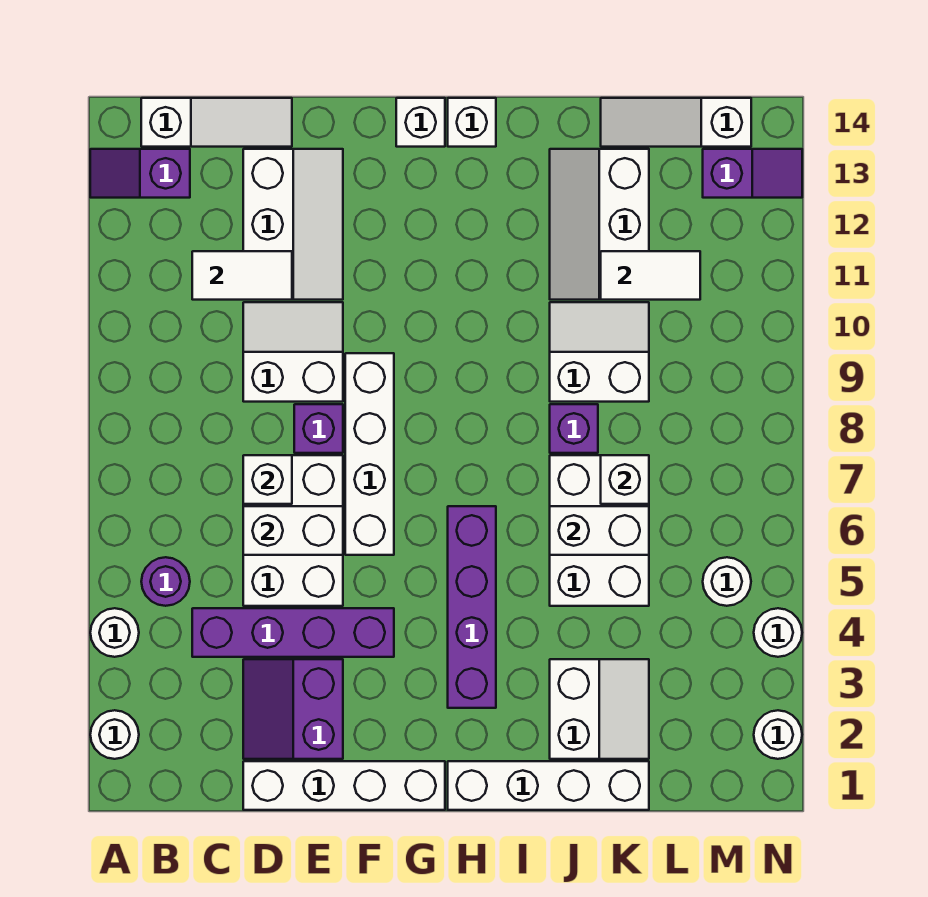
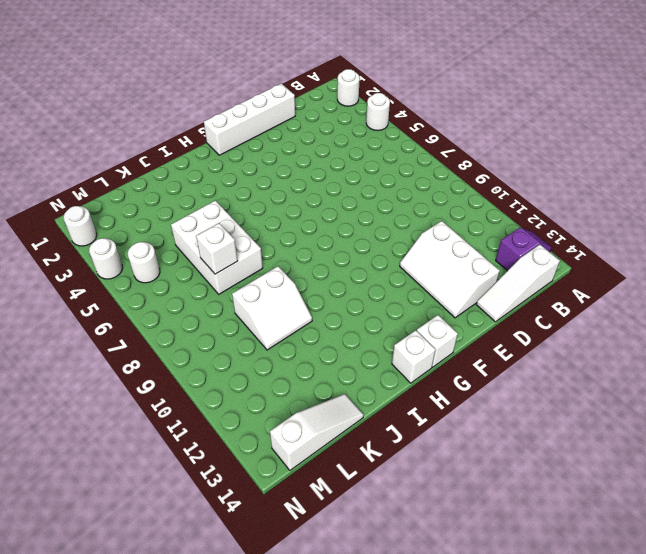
none -> purple round brick B5 level 1
none -> purple brick C4:F4 level 1
none -> purple slope D2:E3 level 1 top E
none -> white brick D5:E7 level 1

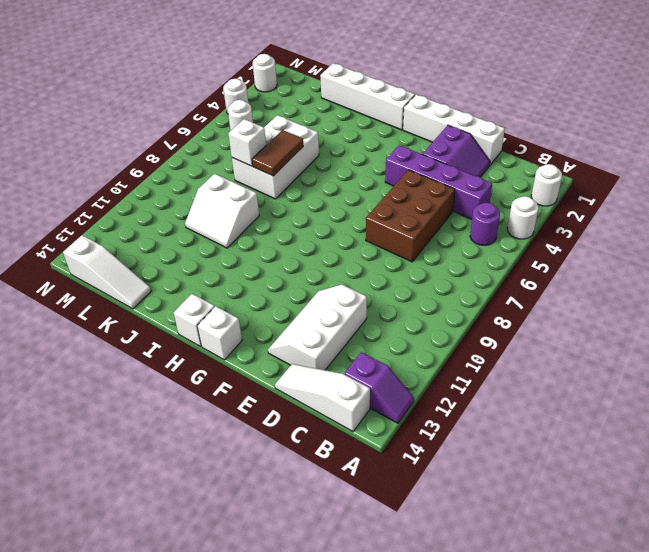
brown brick D5:E7 level 1 -> white brick D5:E7 level 1
brown tile J6:J7 level 2 -> white brick J6:K6 level 2
none -> white slope D9:E10 level 1 top 9
none -> purple brick E8 level 1
none -> white brick F6:F9 level 1
none -> purple brick H3:H6 level 1

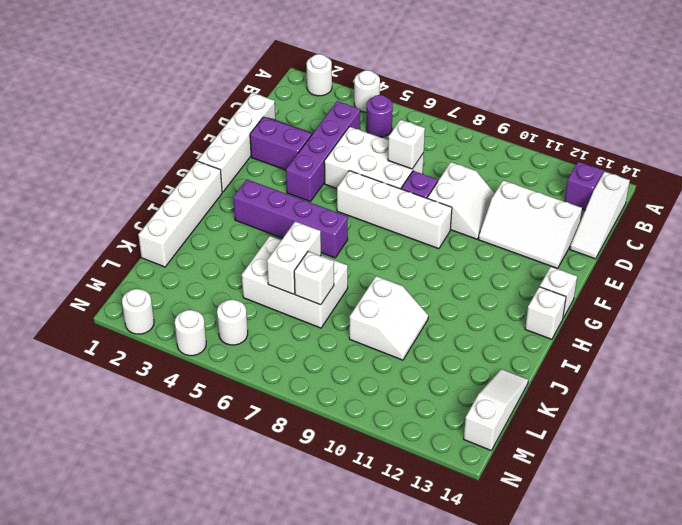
none -> white slope J2:K3 level 1 top J
none -> purple brick J8 level 1
none -> white slope J11:K13 level 1 top K
none -> purple slope M13:N13 level 1 top M

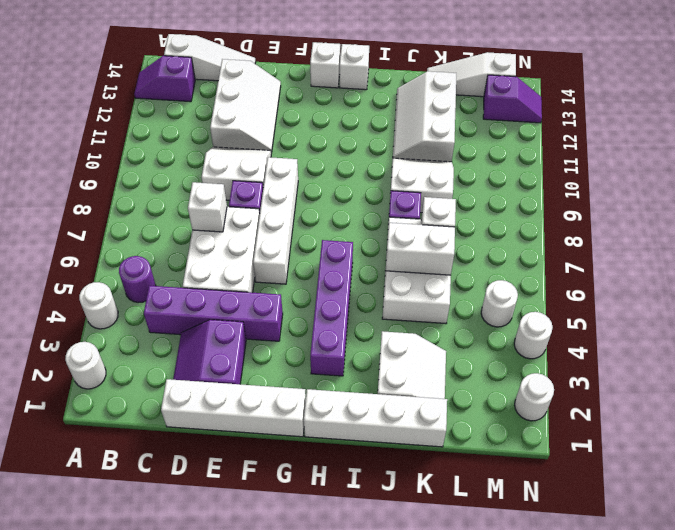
none -> white tile C11:D11 level 2
none -> white brick D6:E6 level 2
none -> white tile K11:L11 level 2

